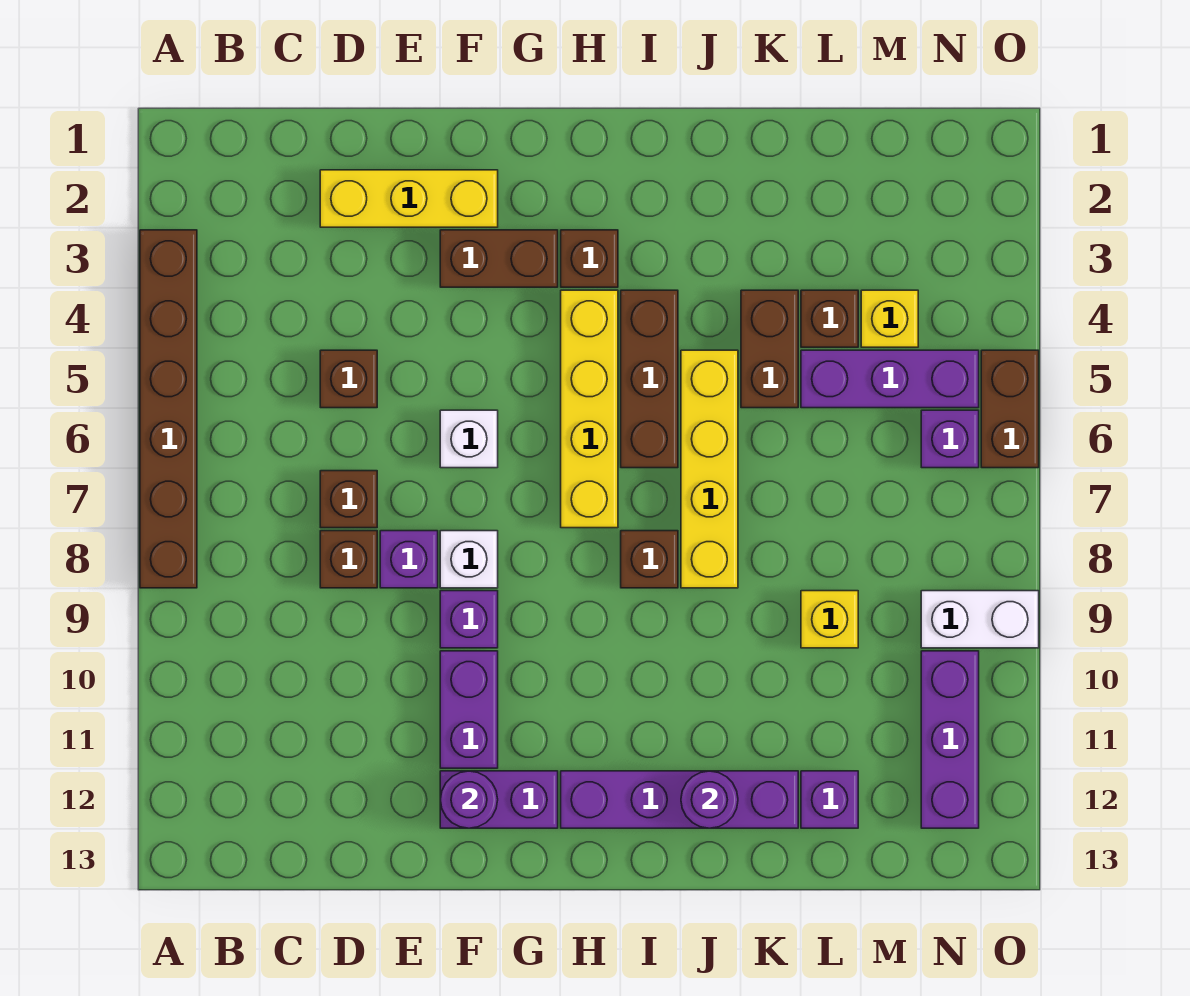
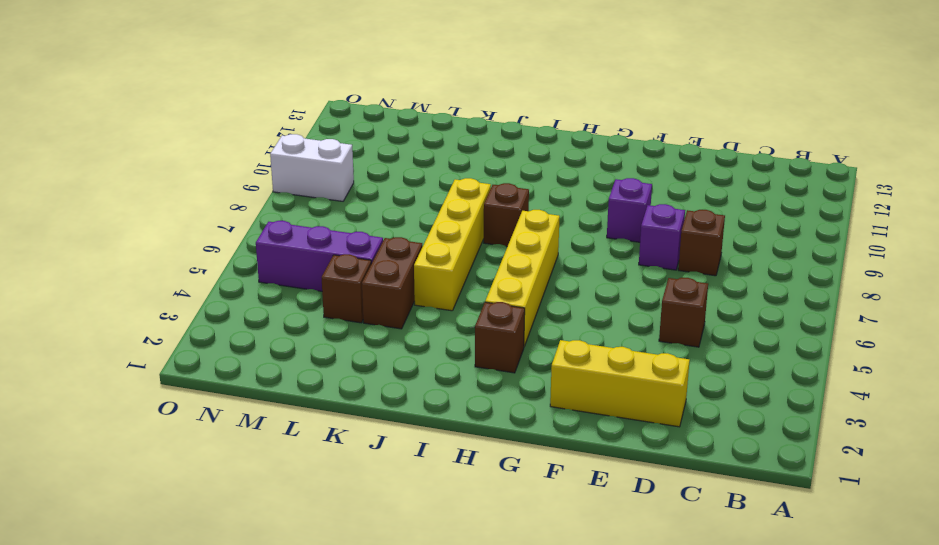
none -> brown brick A3:A8 level 1
none -> brown brick D7 level 1
none -> brown brick F3:G3 level 1
none -> white brick F6 level 1

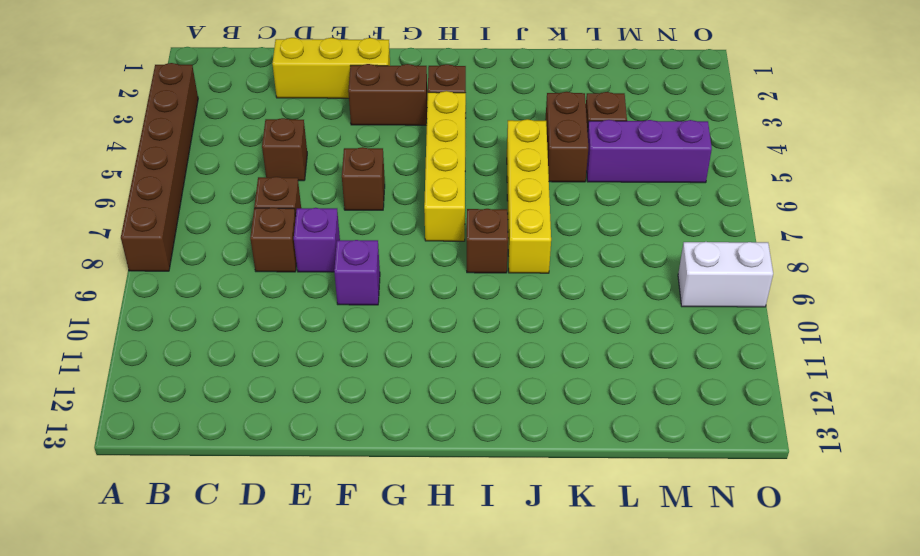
brown brick F6 level 1 -> white brick F6 level 1
none -> white brick F8 level 1
none -> purple brick F10:F11 level 1
none -> purple brick F12:G12 level 1
none -> purple brick H12:K12 level 1

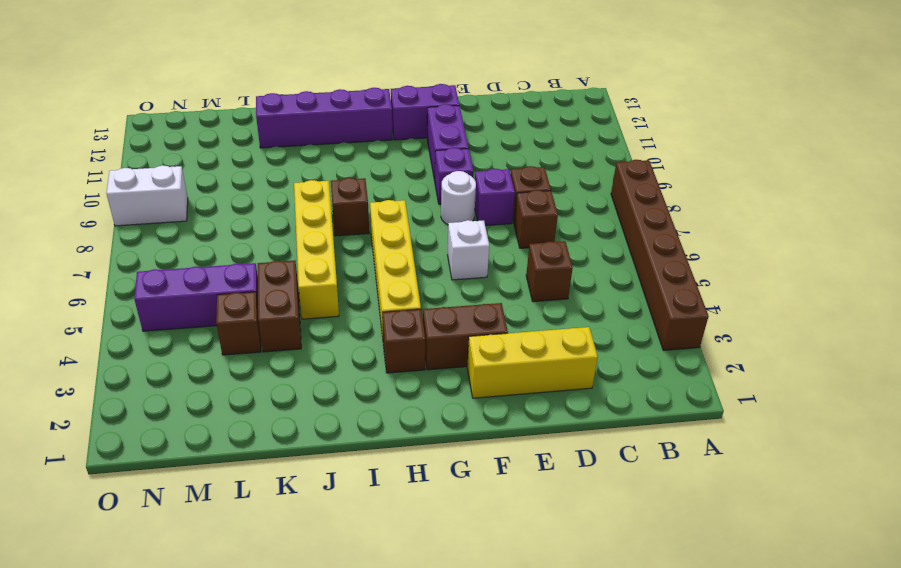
white round brick F8 level 1 -> white brick F8 level 1
none -> brown brick I4:I6 level 1
none -> yellow brick L9 level 1
none -> purple brick L12 level 1
none -> yellow brick M4 level 1

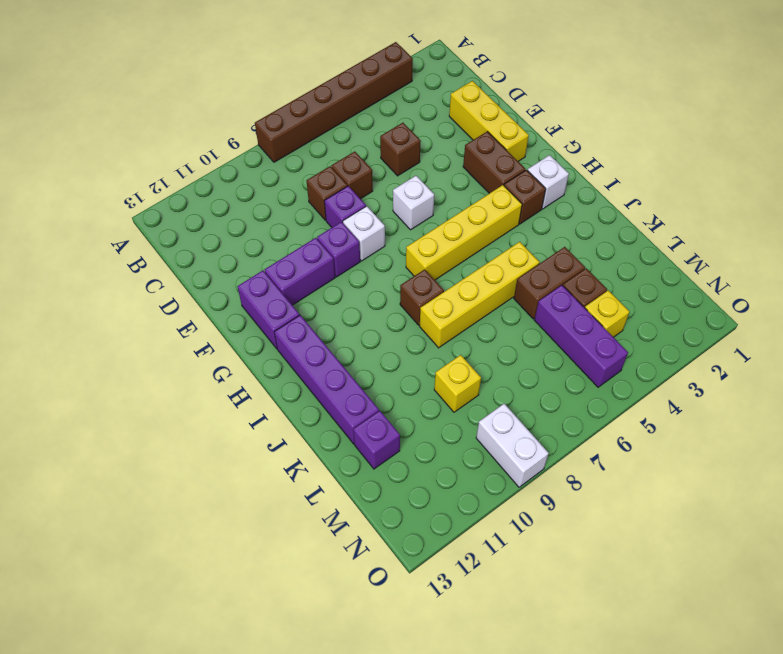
white brick H2 level 1 -> none
none -> brown brick I4:I6 level 1
none -> purple brick N6 level 1
none -> purple brick N10:N12 level 1
none -> brown brick O5:O6 level 1

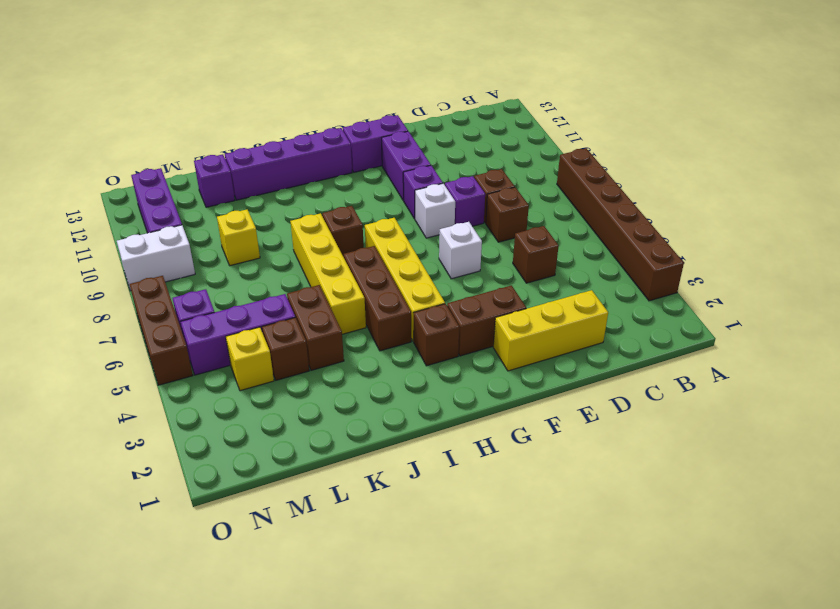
brown brick O5:O7 level 1 -> brown brick O5:O6 level 1
none -> purple round brick F12 level 2
none -> purple round brick J12 level 2

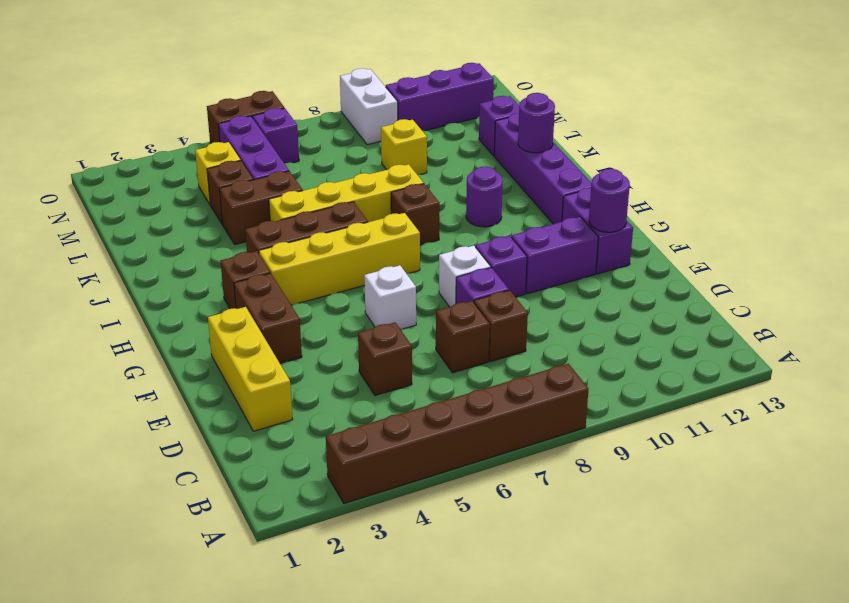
purple round brick I10 level 1 -> none

